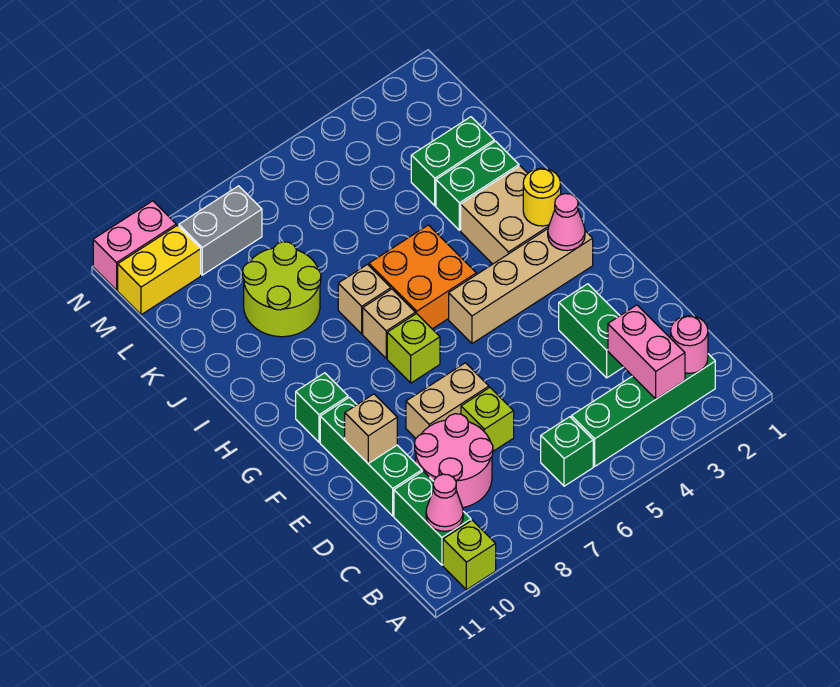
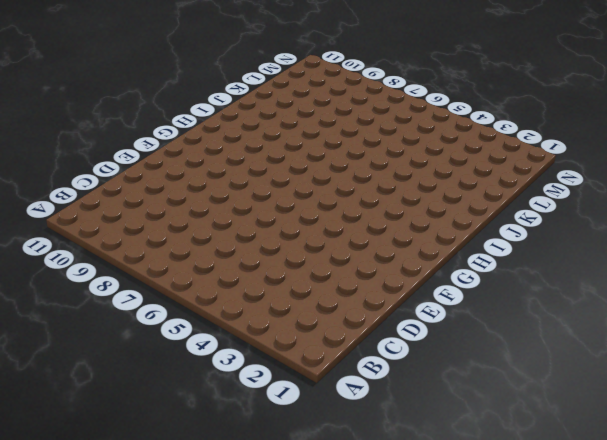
none -> lime brick A10 level 1
none -> green brick B2:B5 level 1
none -> green brick B6 level 1

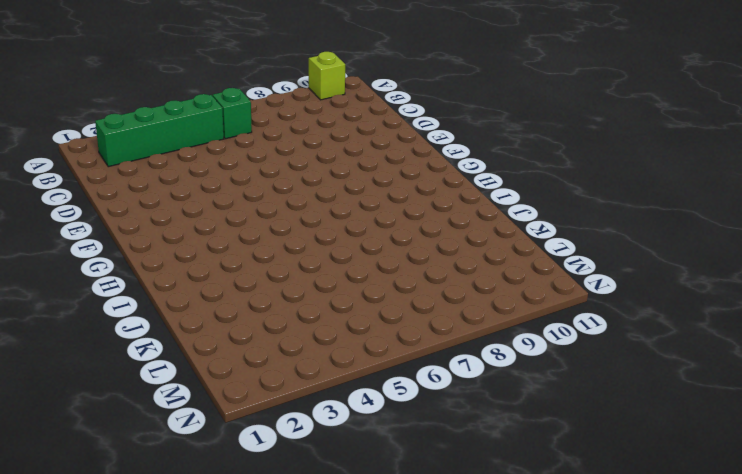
none -> green brick B10:C10 level 1
none -> pink round brick C8:D9 level 1
none -> green brick D3:E3 level 1

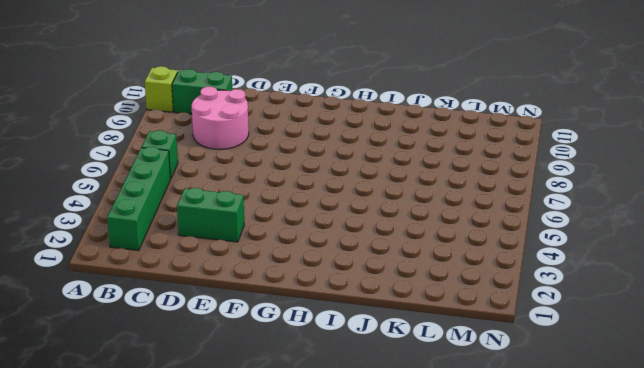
none -> lime brick D7 level 1
none -> green brick D10:F10 level 1
none -> tan brick E7:E8 level 1

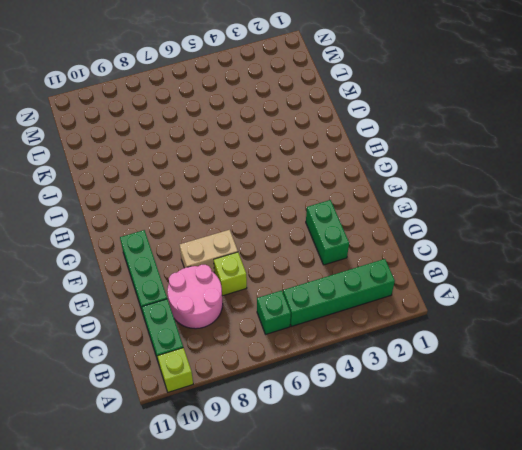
none -> tan brick G2:G5 level 1
none -> lime brick G7 level 1
none -> green brick G10 level 1

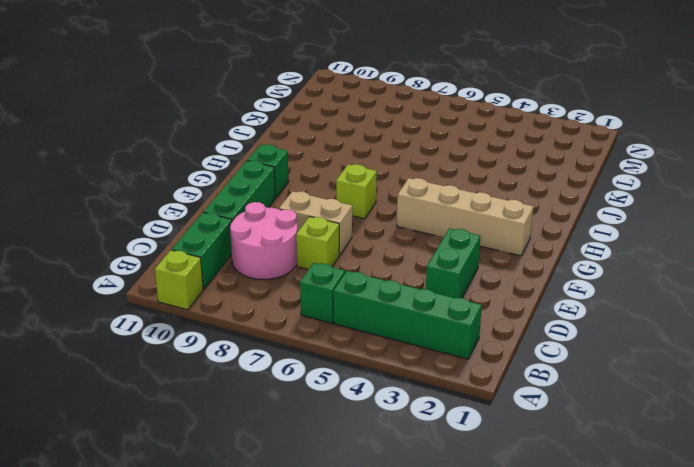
none -> tan brick H2:I3 level 1
none -> orange brick H5:I6 level 1
none -> tan brick H7 level 1

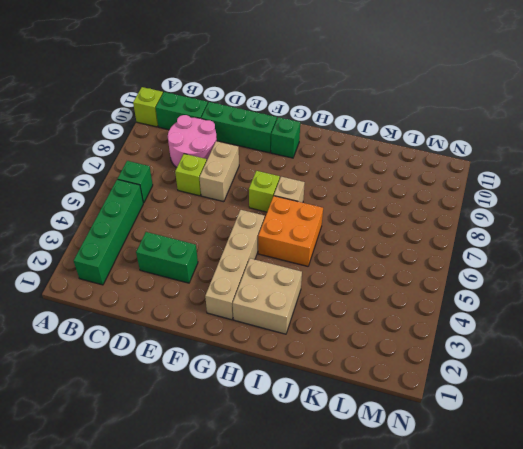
none -> tan brick I7 level 1
none -> green brick J2:J3 level 1
none -> lime round brick J8:K9 level 1

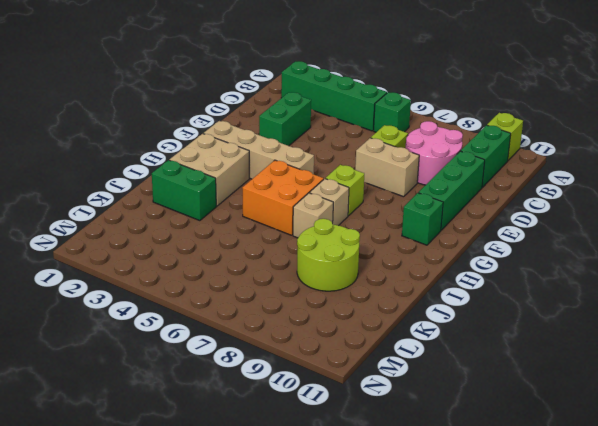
none -> green brick K2:K3 level 1
none -> grey brick M8:M9 level 1
none -> yellow brick M10:M11 level 1

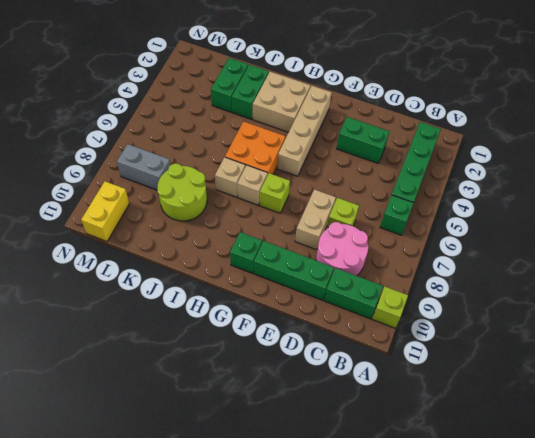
grey brick L8:M8 level 1 -> grey brick M8:M9 level 1
none -> pink brick N10:N11 level 1
none -> pink round brick B2 level 2
none -> pink brick B3:C3 level 2

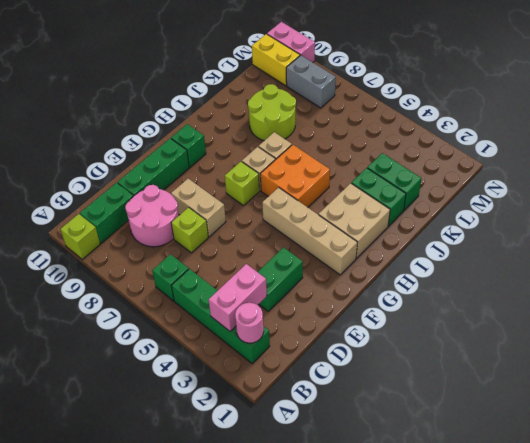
none -> pink cone B10 level 2
none -> tan brick E10 level 2
none -> pink cone G2 level 2

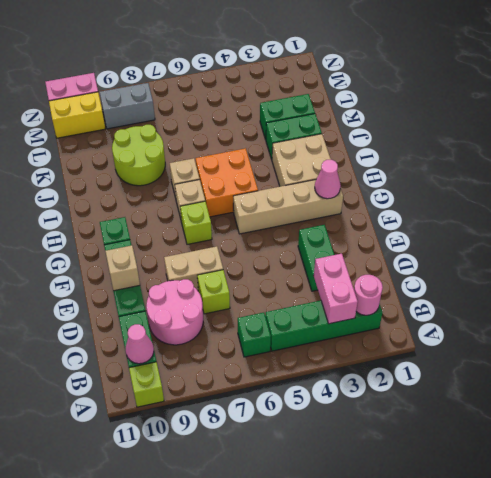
none -> yellow round brick H2 level 2

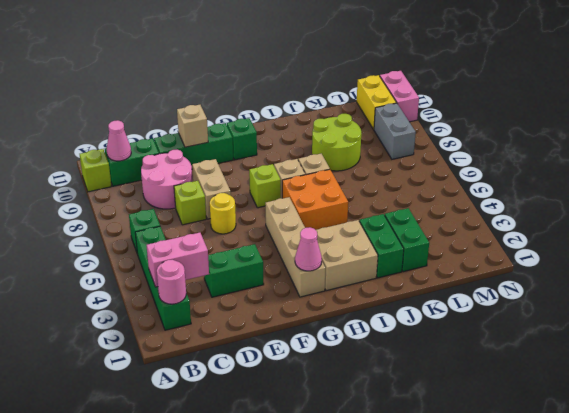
yellow round brick E6 level 1 -> yellow round brick H2 level 2

